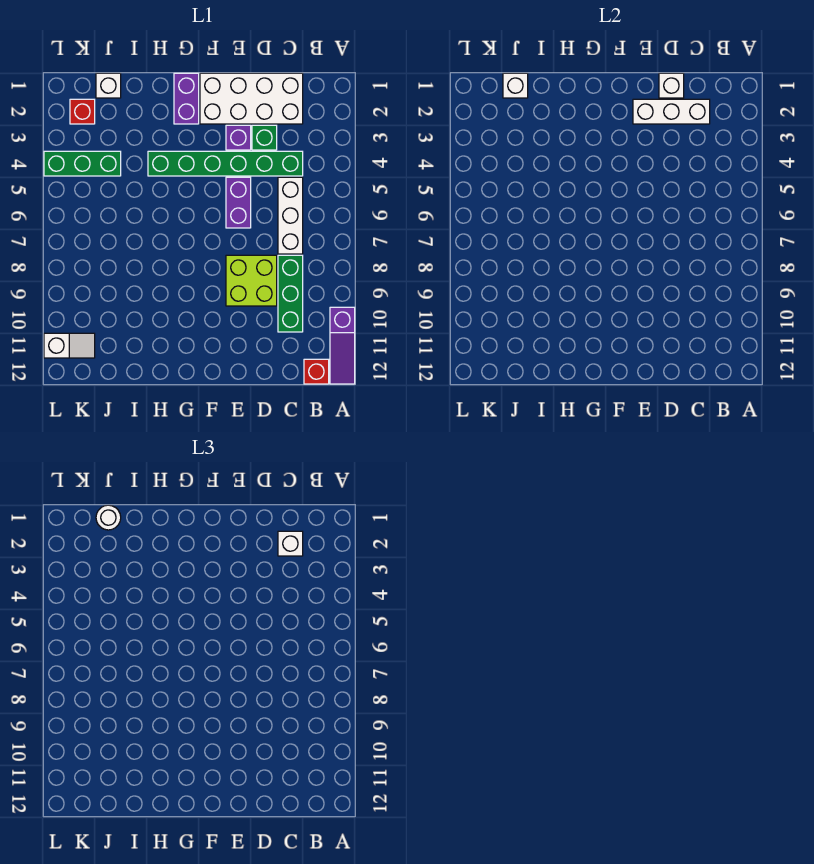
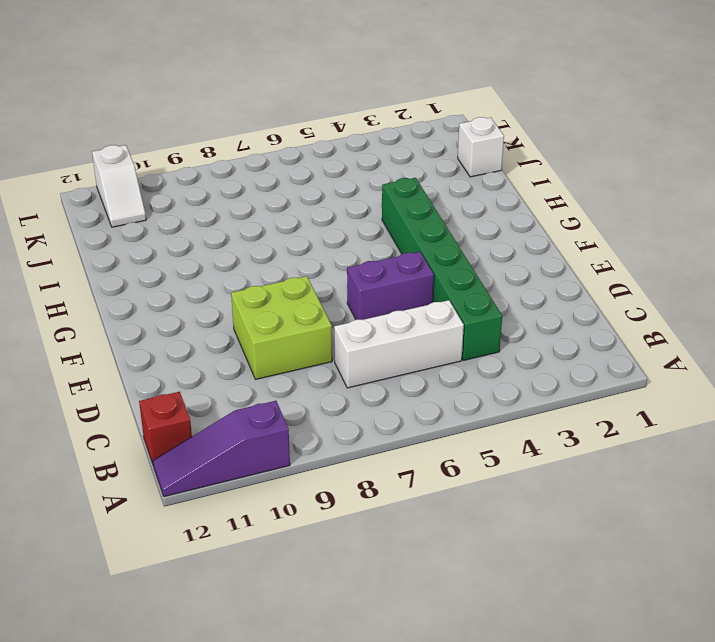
none -> white brick C1:F2 level 1
none -> green brick C8:C10 level 1
none -> green brick D3 level 1

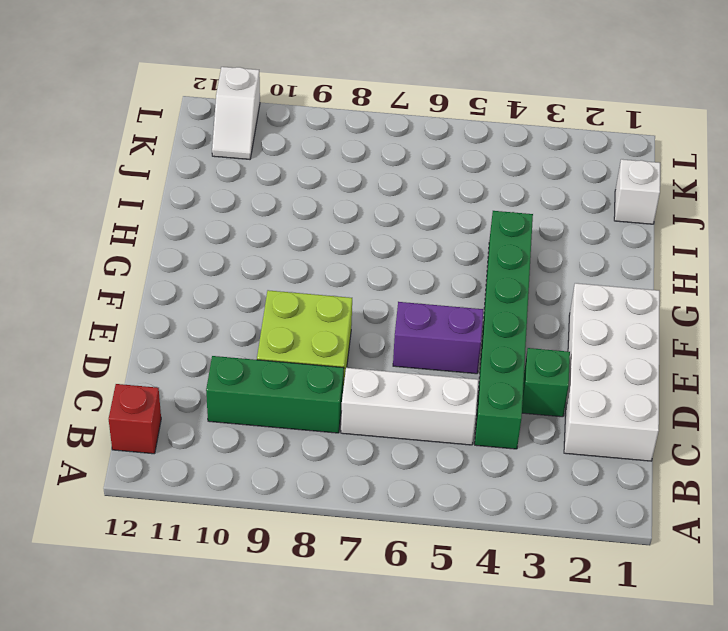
none -> purple slope A10:A12 level 1 top 10
none -> purple brick E3 level 1
none -> purple brick G1:G2 level 1

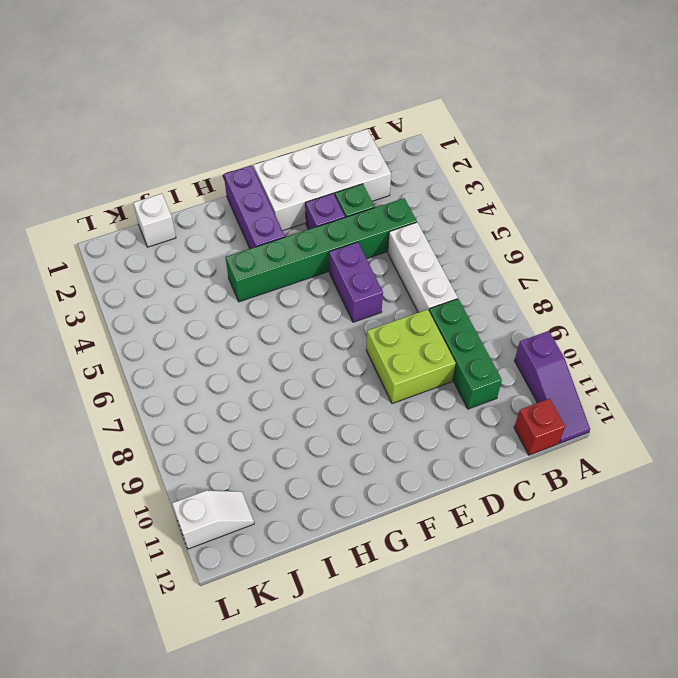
purple brick G1:G3 level 1 -> purple brick G1:G2 level 1
none -> green brick J4:L4 level 1
none -> red brick K2 level 1
none -> white brick C2:E2 level 2

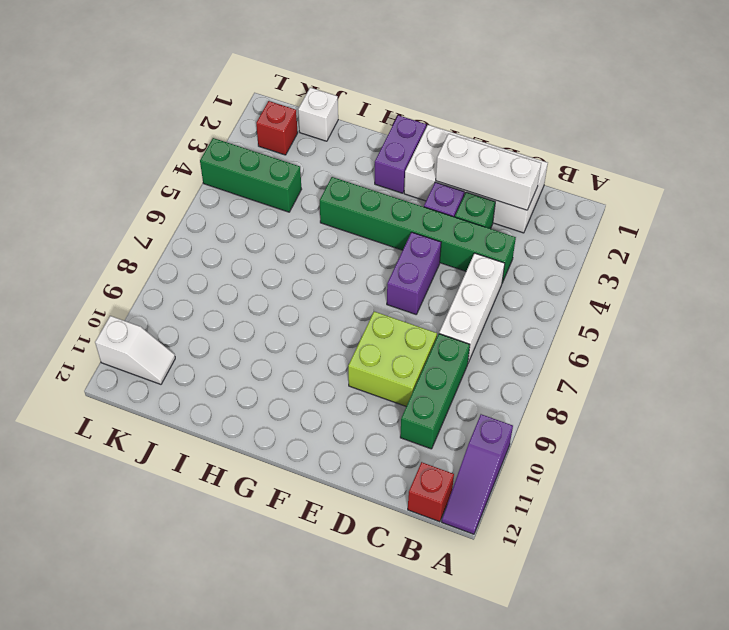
none -> white brick D1 level 2
none -> white brick J1 level 2
none -> white brick C2 level 3

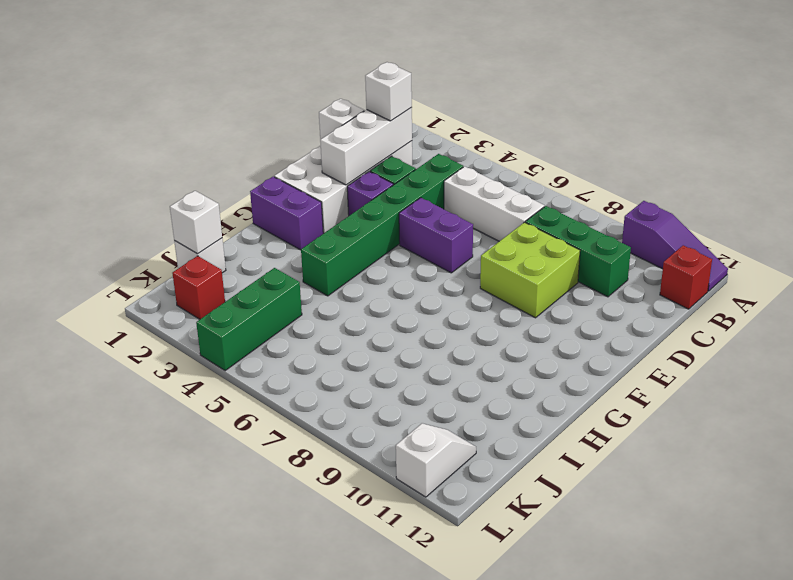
none -> white round brick J1 level 3

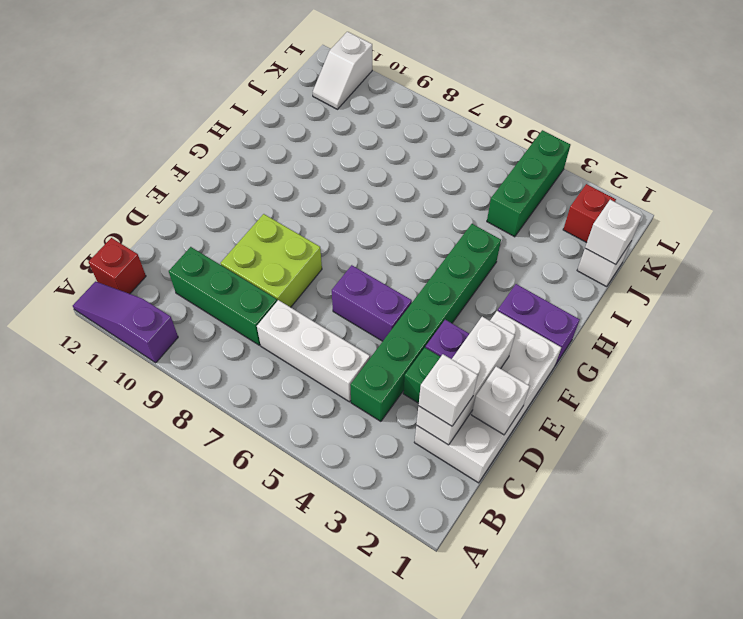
none -> white round brick J1 level 3

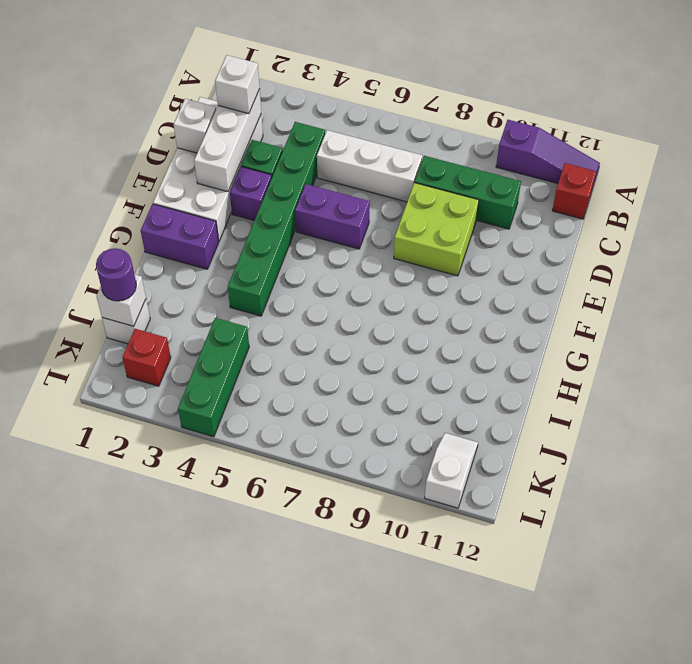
purple round brick J1 level 3 -> white round brick J1 level 3

